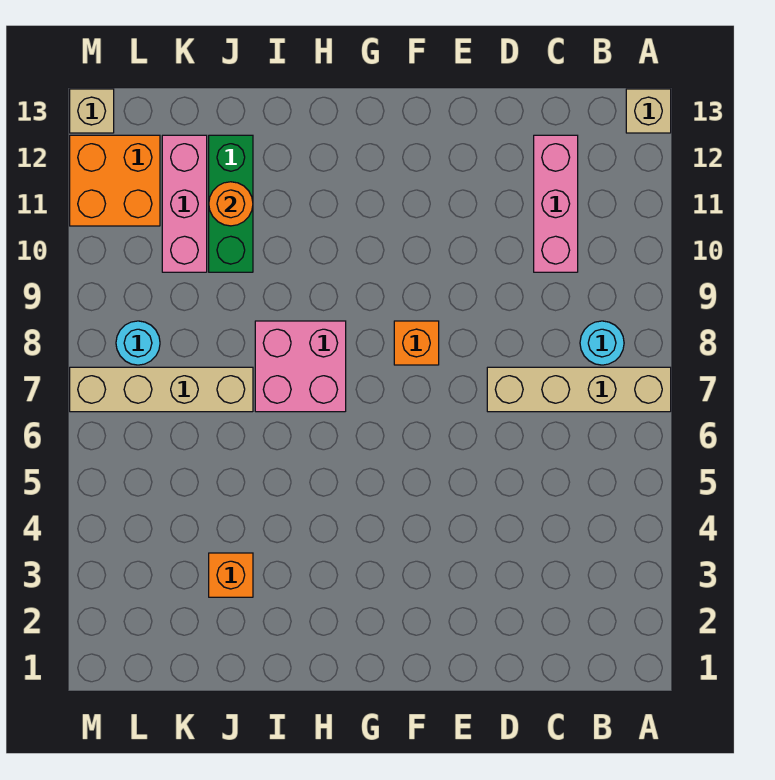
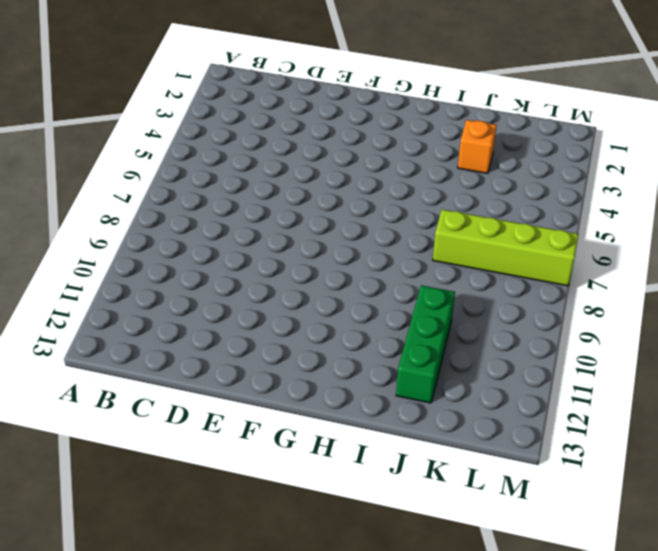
lime brick J7:M7 level 1 -> tan brick J7:M7 level 1
none -> tan brick A7:D7 level 1
none -> tan brick A13 level 1
none -> cyan round brick B8 level 1

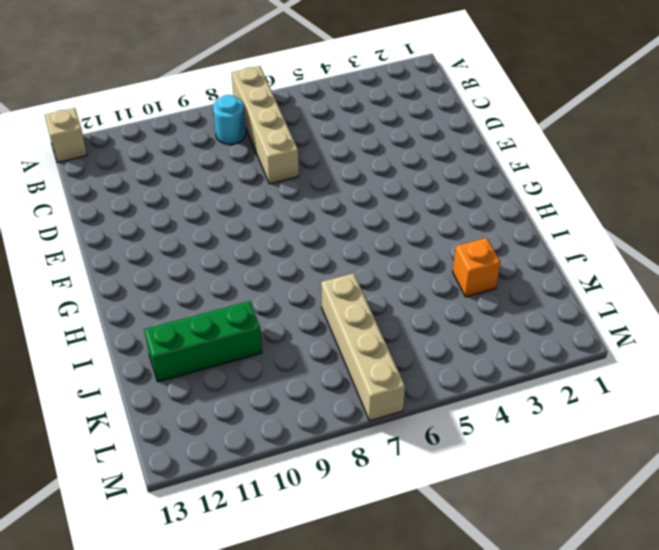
none -> pink brick C10:C12 level 1
none -> orange brick F8 level 1
none -> pink brick H7:I8 level 1

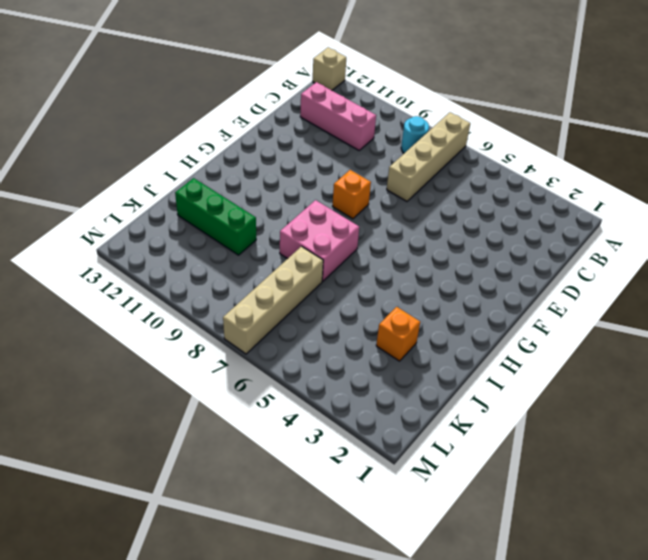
none -> pink brick K10:K12 level 1
none -> cyan round brick L8 level 1
none -> orange brick L11:M12 level 1

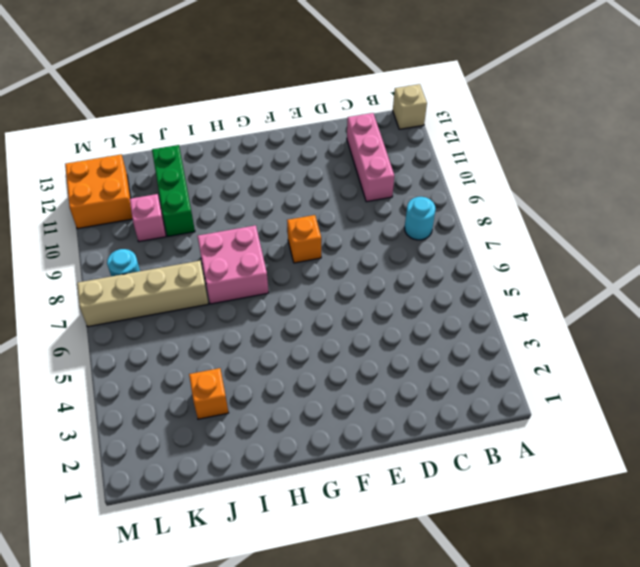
pink brick K10 level 1 -> pink brick K10:K12 level 1
none -> tan brick A7:D7 level 1
none -> tan brick M13 level 1
none -> orange round brick J11 level 2

